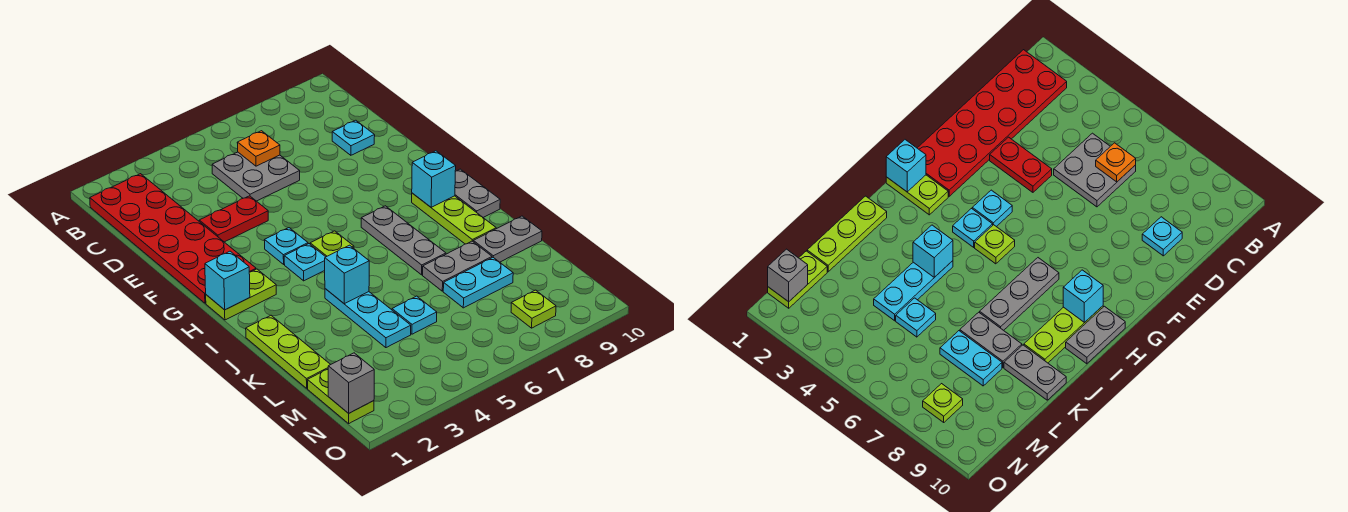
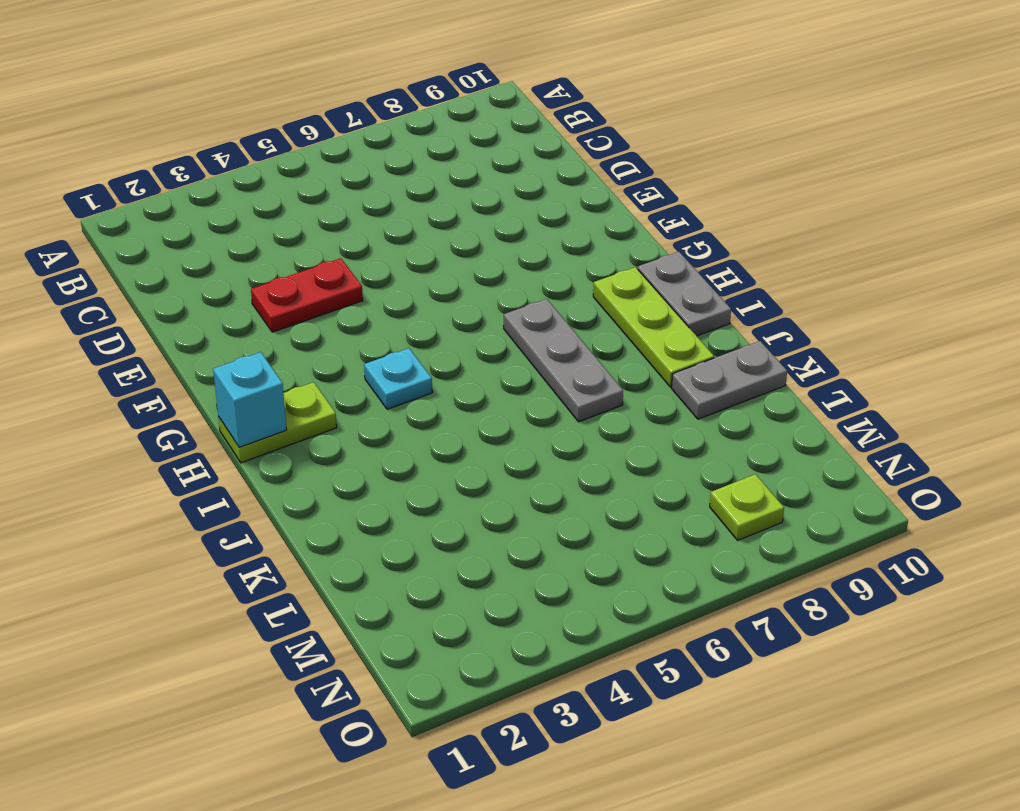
none -> red plate B1:G2 level 1
none -> grey plate C5:D6 level 1
none -> cyan plate D9 level 1

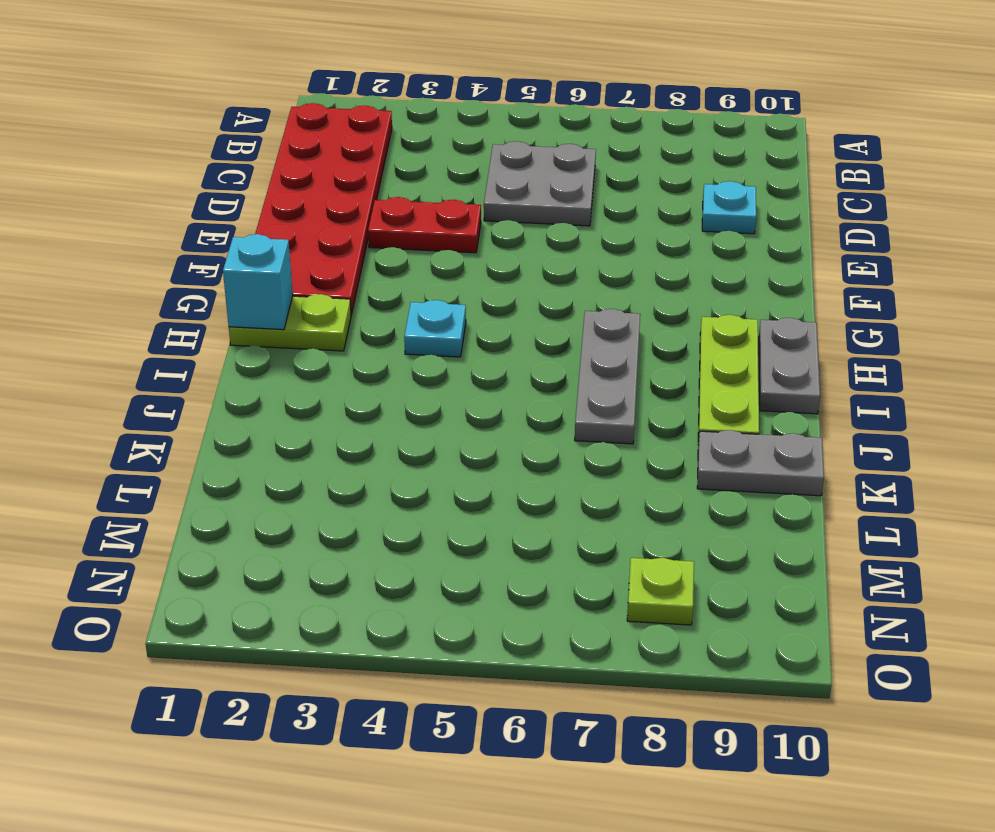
none -> cyan plate G4 level 1
none -> lime plate H5 level 1
none -> lime plate J1:L1 level 1

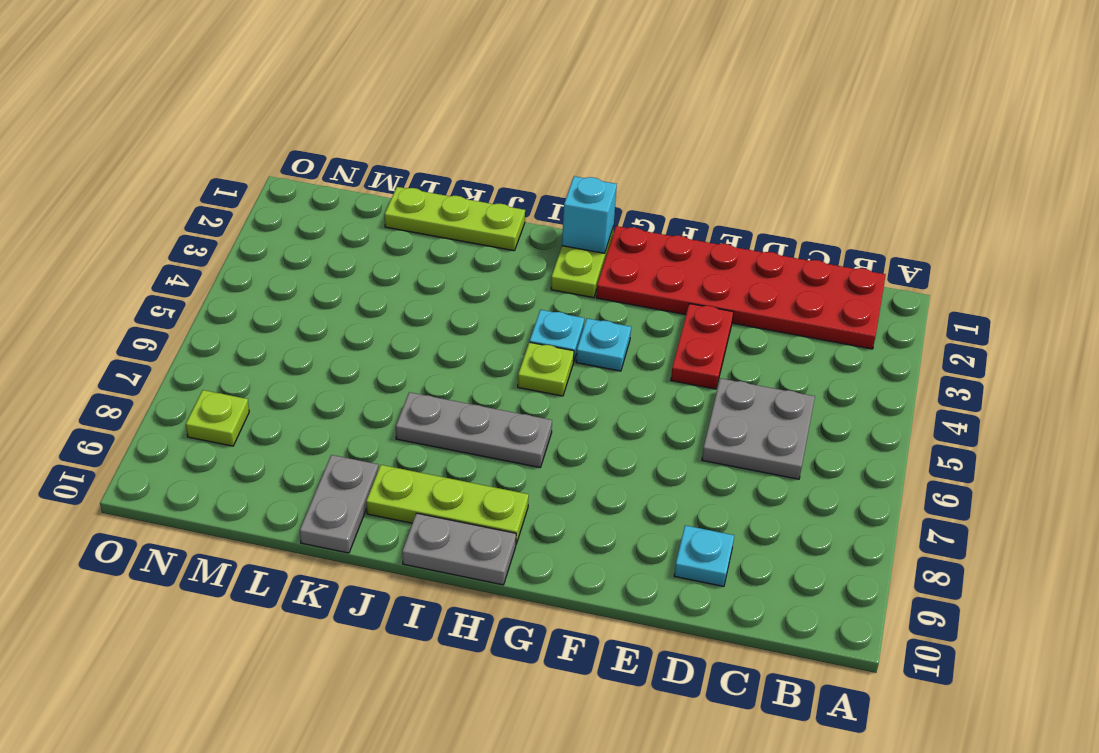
none -> cyan plate J4:L4 level 1
none -> grey plate K7:K8 level 1
none -> cyan plate L5 level 1

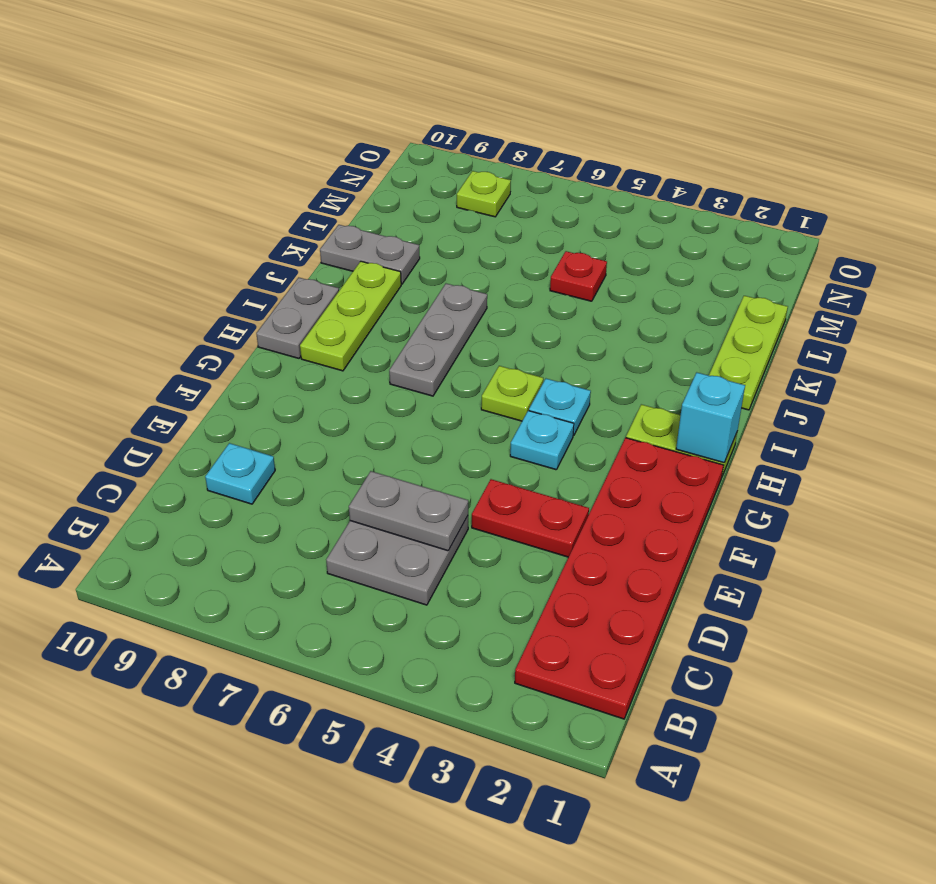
grey plate D5:D6 level 2 -> grey plate K7:K8 level 1
red plate L5 level 1 -> cyan plate L5 level 1
none -> cyan plate J4:L4 level 1
none -> cyan plate L7:L8 level 1
none -> lime plate M1:N1 level 1

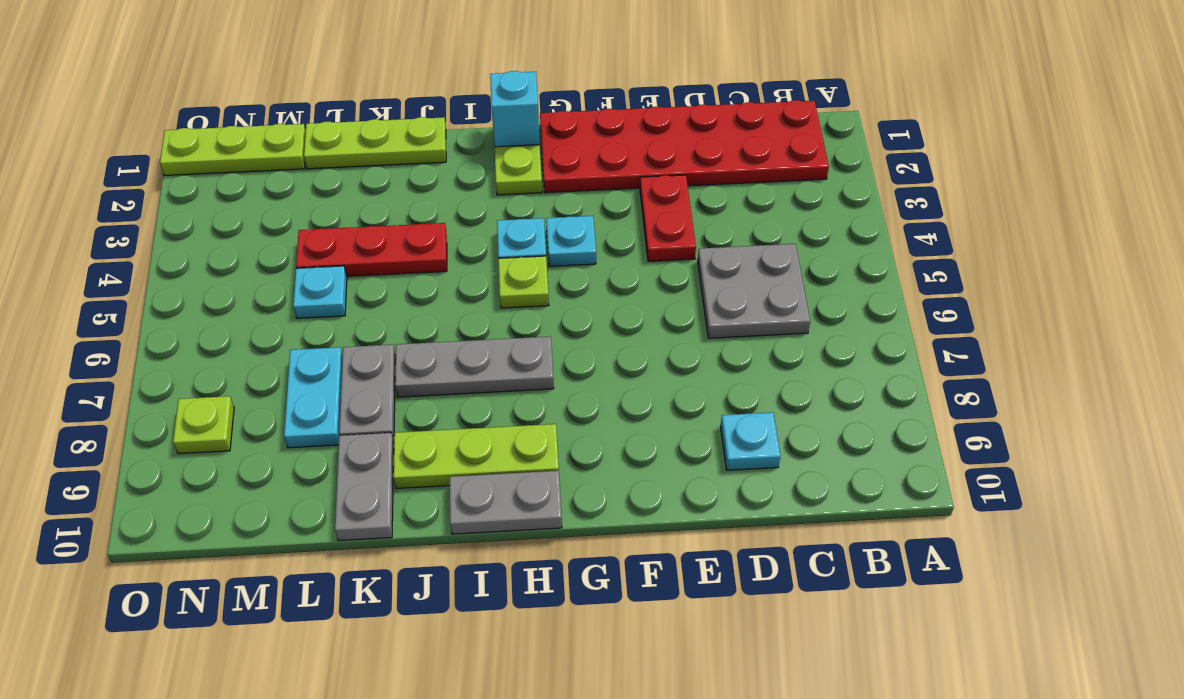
red plate J4:L4 level 1 -> cyan plate J4:L4 level 1
lime plate M1:O1 level 1 -> lime plate M1:N1 level 1
none -> orange plate C6 level 2
none -> cyan brick H9 level 2
none -> cyan brick J4 level 2

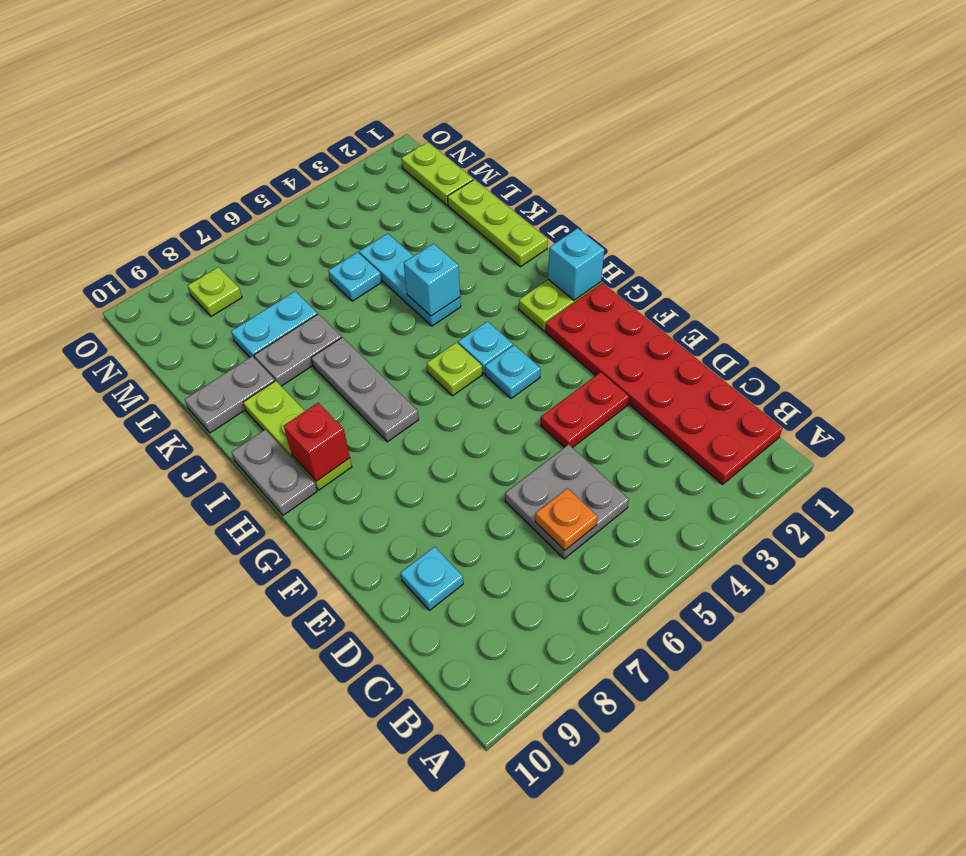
red brick H9 level 2 -> cyan brick H9 level 2
none -> grey brick N1 level 2

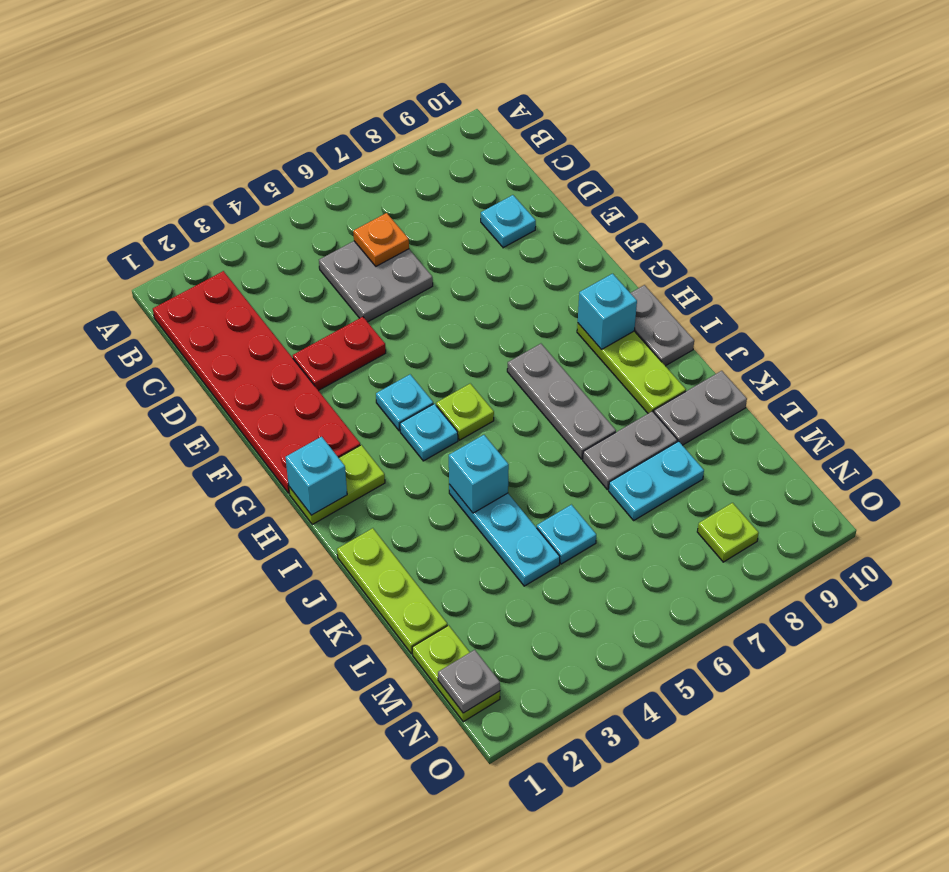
grey plate N1 level 2 -> grey brick N1 level 2

